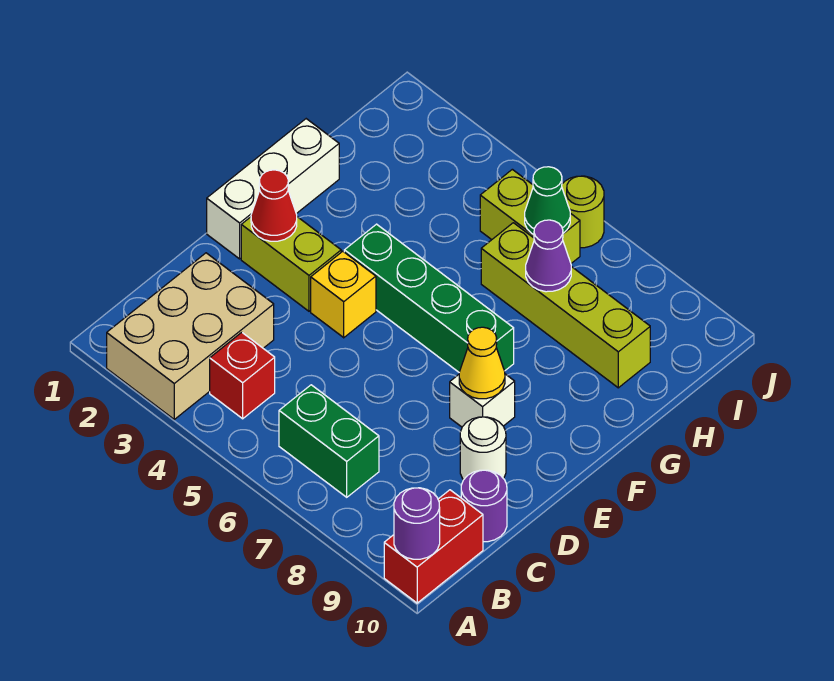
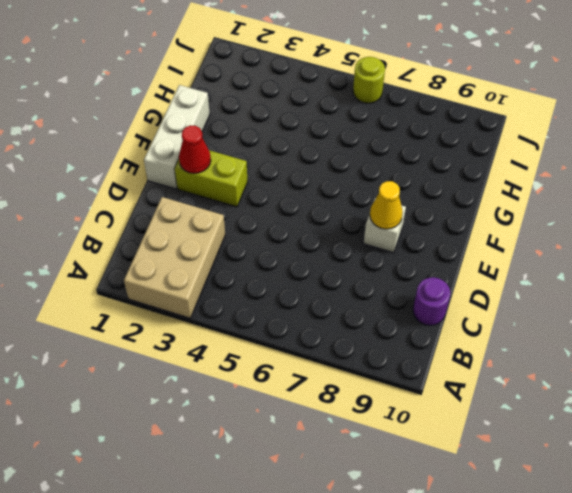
none -> red brick A10:B10 level 1
none -> red brick B4 level 1
none -> green brick B6:B7 level 1

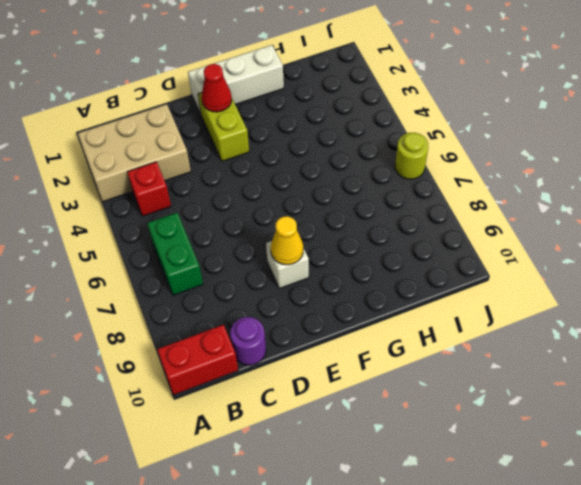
none -> white round brick D9 level 1
none -> yellow brick E4 level 1
none -> green brick F4:F7 level 1

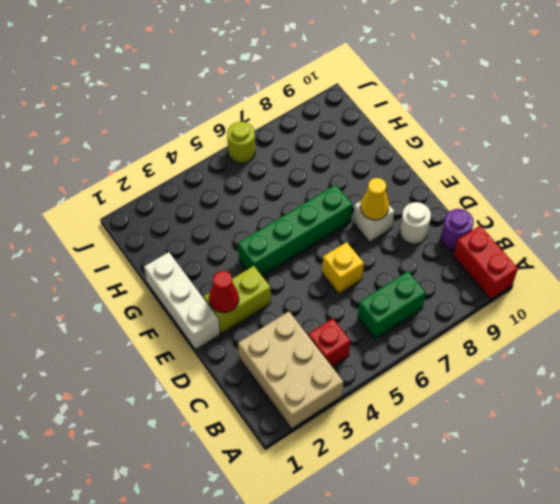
yellow brick D6 level 1 -> yellow brick E4 level 1
none -> lime brick H6:H9 level 1
none -> lime brick I5:I6 level 1
none -> purple round brick A10 level 2

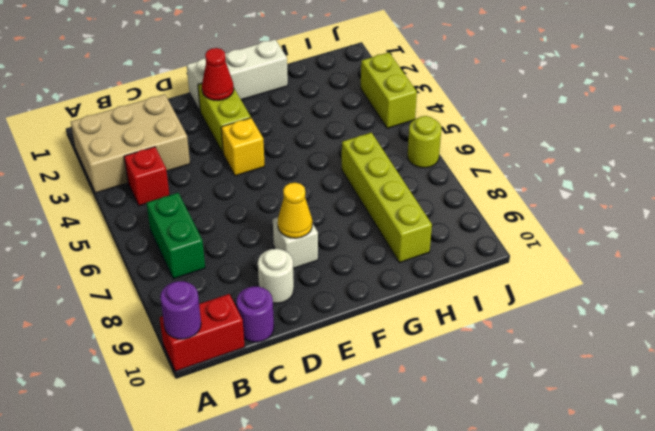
lime brick J3:J4 level 1 -> lime brick I5:I6 level 1
none -> green brick F4:F7 level 1
none -> purple cone H7 level 2
none -> green cone I6 level 2

